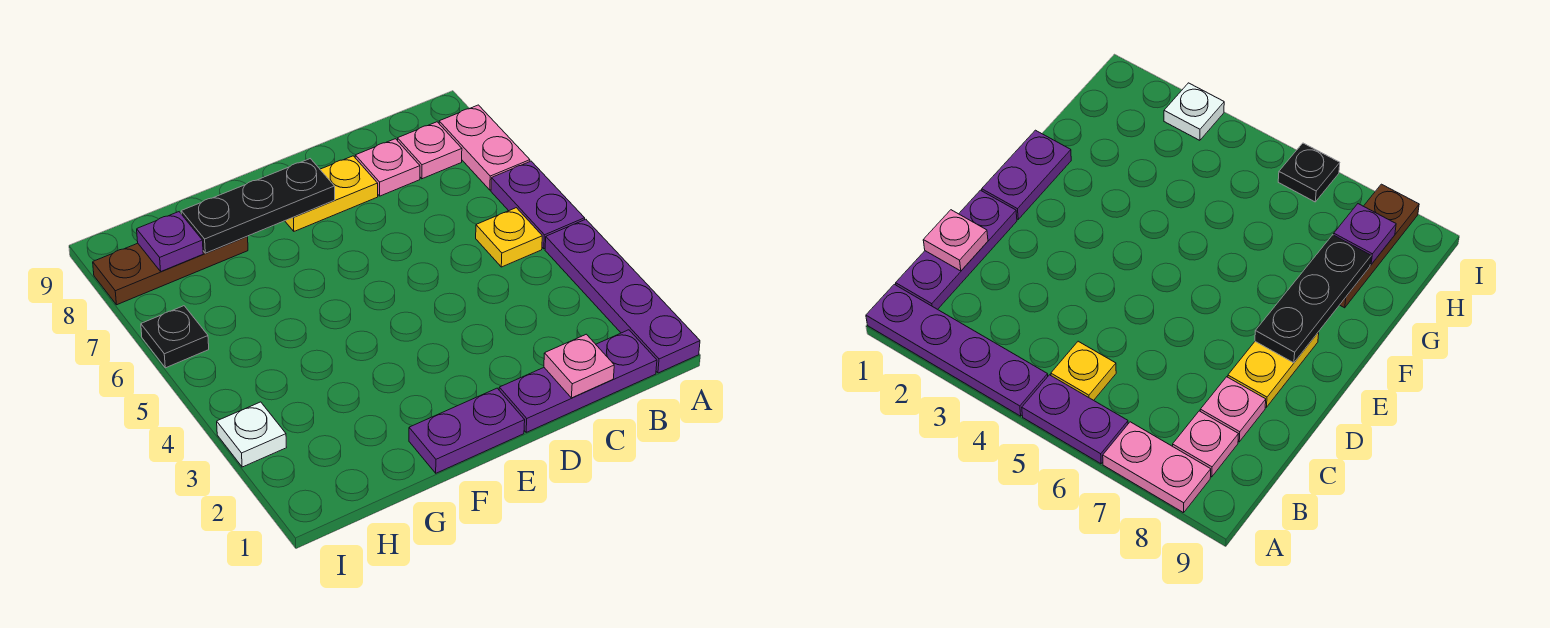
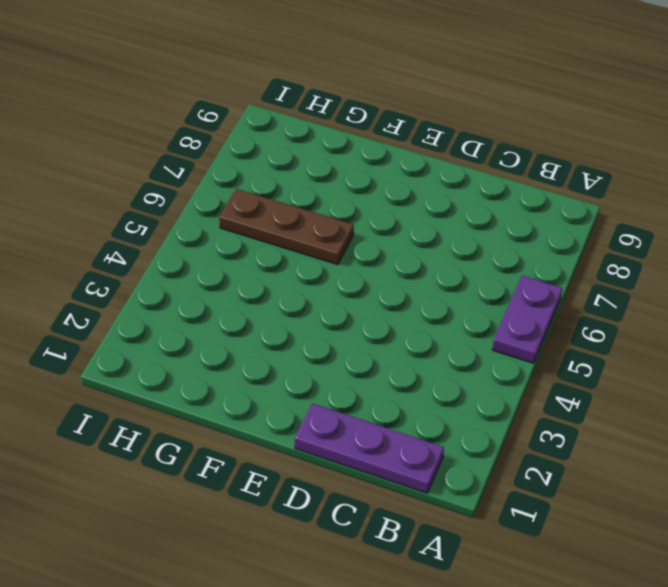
brown plate F6:H6 level 1 -> brown plate G8:I8 level 1
none -> purple plate A1:A4 level 1
none -> pink plate A7:A8 level 1
none -> yellow plate B5 level 1

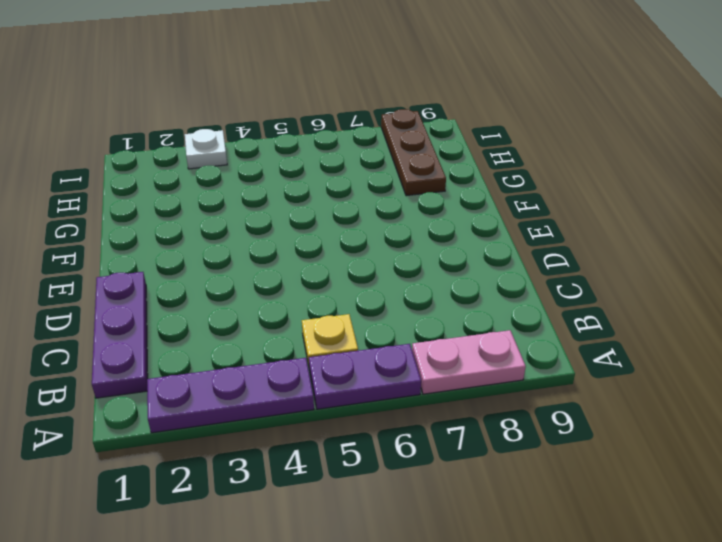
purple plate A2:A4 level 1 -> purple plate A1:A4 level 1
none -> pink plate B8 level 1
none -> pink plate C8 level 1
none -> yellow plate D8:E8 level 1

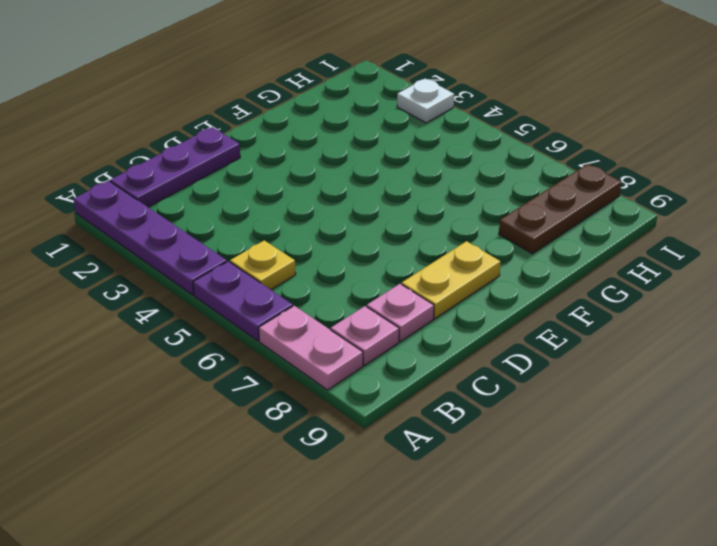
none -> purple plate E1:F1 level 1
none -> black plate I6 level 1
none -> pink plate C1 level 2

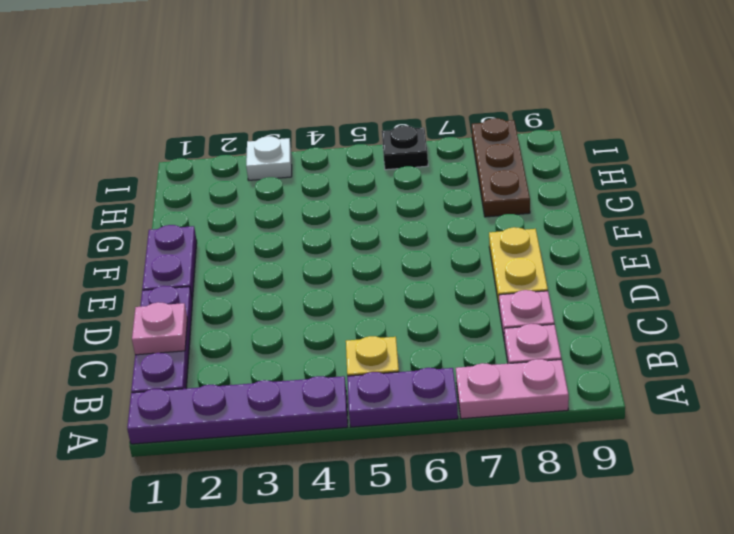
none -> black plate E8:G8 level 2
none -> purple plate H8 level 2

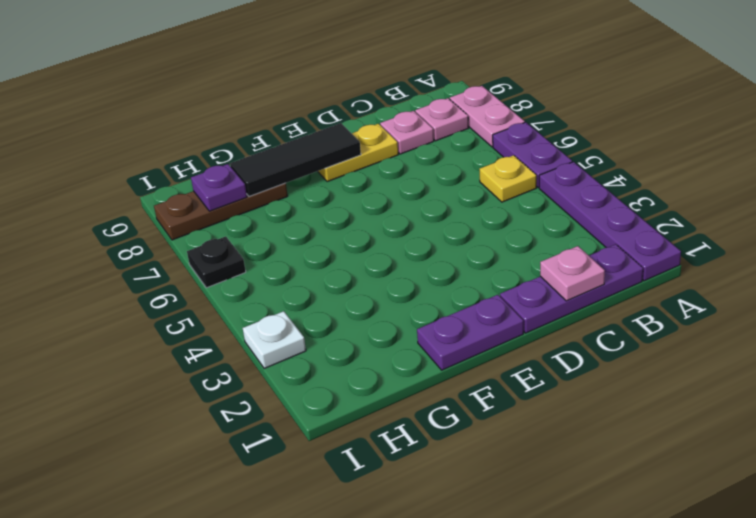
black tile E8:G8 level 2 -> black plate E8:G8 level 2

